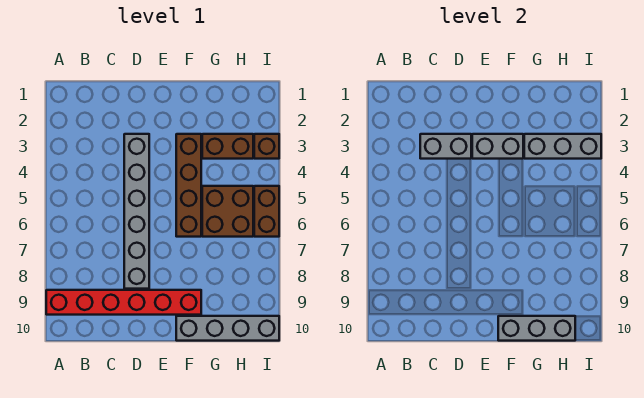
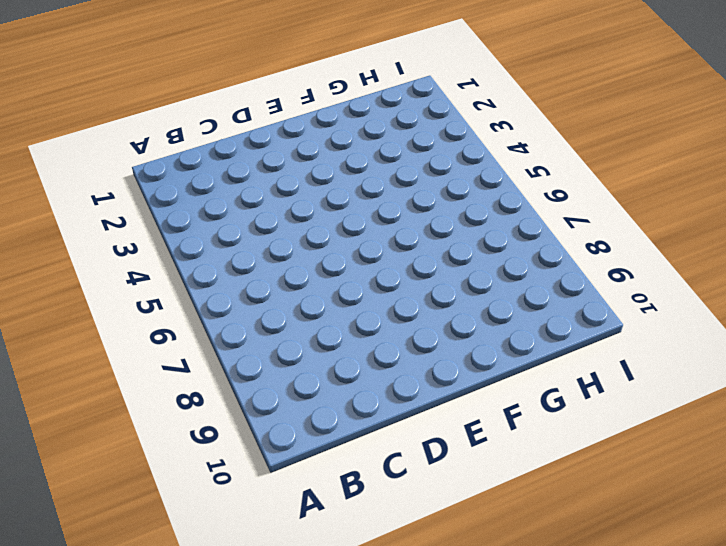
none -> red brick A9:F9 level 1
none -> grey brick D3:D8 level 1
none -> brown brick F3:F6 level 1

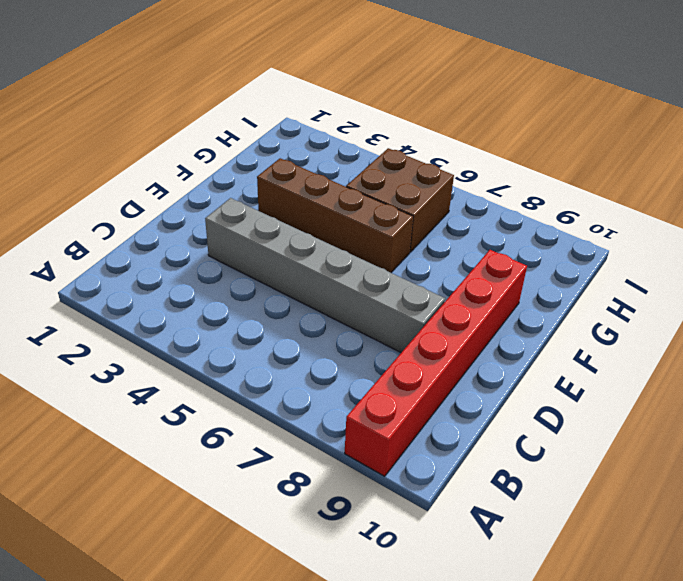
none -> grey brick F10:I10 level 1
none -> brown brick G3:H3 level 1
none -> brown brick I3 level 1

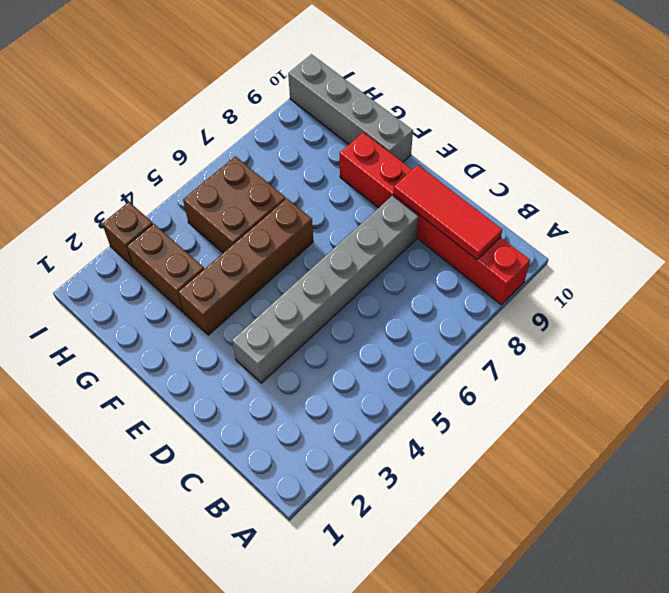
red tile B9:D9 level 2 -> none
none -> brown brick I5:I6 level 1
none -> grey brick C3:D3 level 2
none -> grey brick E3:F3 level 2

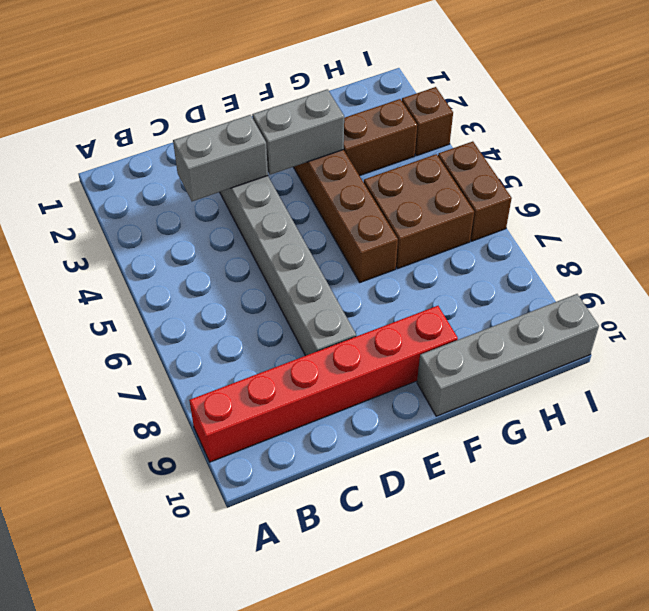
none -> grey brick F10:H10 level 2
none -> grey brick G3:I3 level 2

